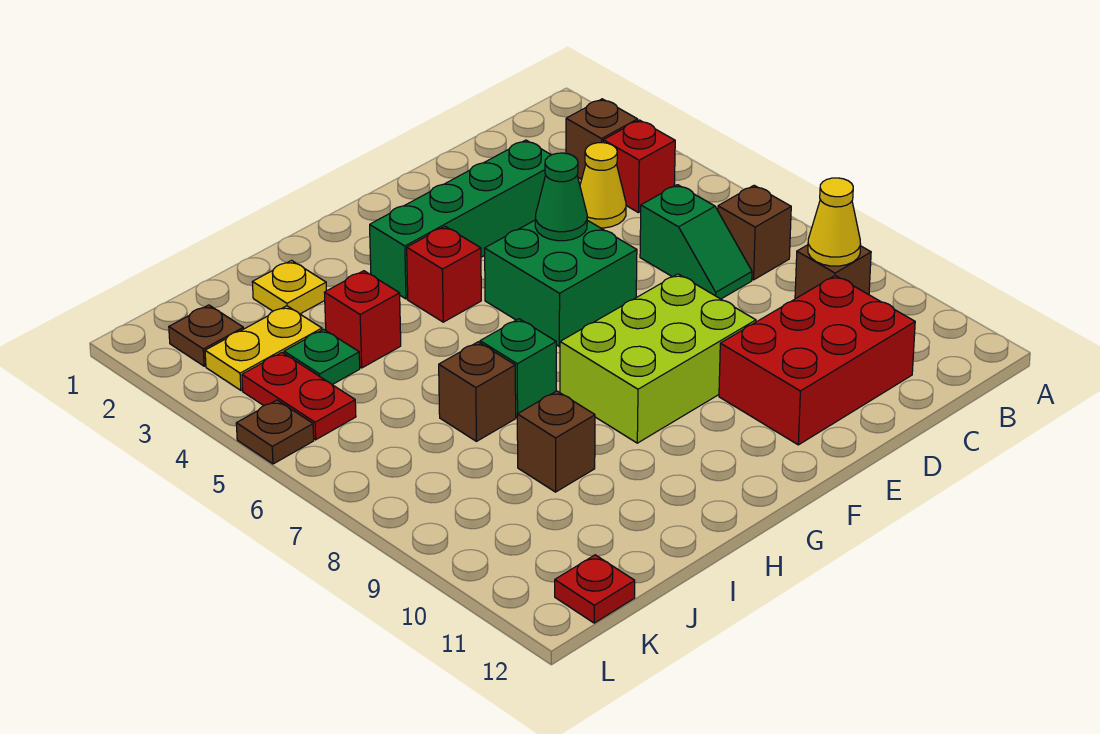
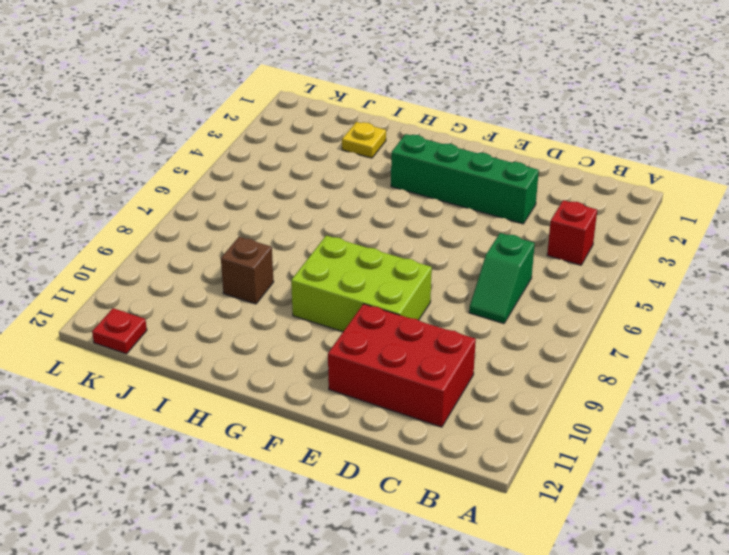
none -> brown brick B3 level 1
none -> brown brick B7 level 1
none -> brown brick B9 level 1

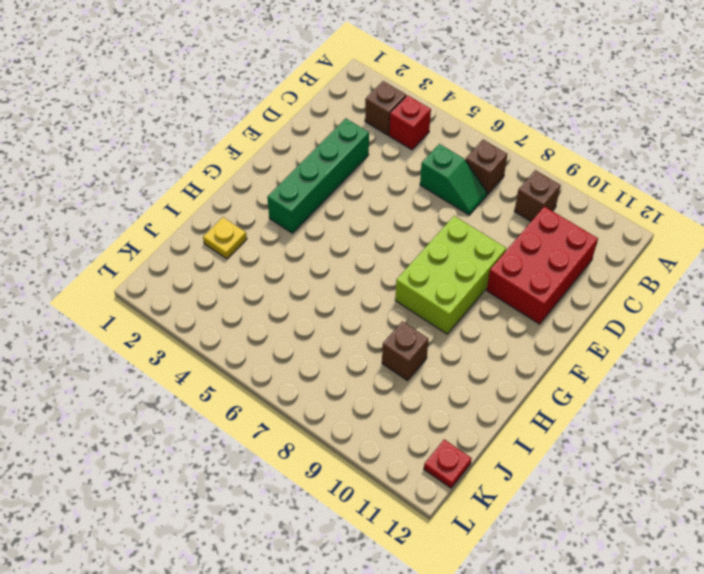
none -> yellow cone C4 level 1
none -> green brick E5:F6 level 1
none -> red brick G4 level 1

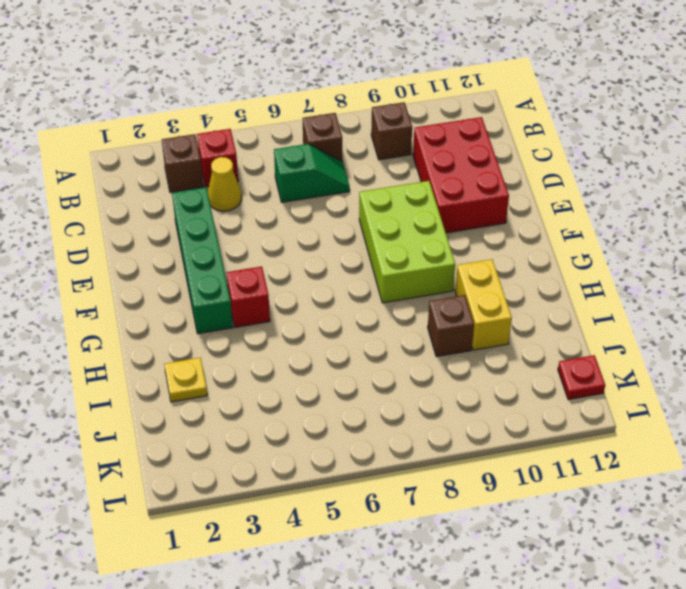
yellow brick H10:I10 level 1 -> none
none -> green brick E5:F6 level 1
none -> green brick H7 level 1
none -> red brick I4 level 1

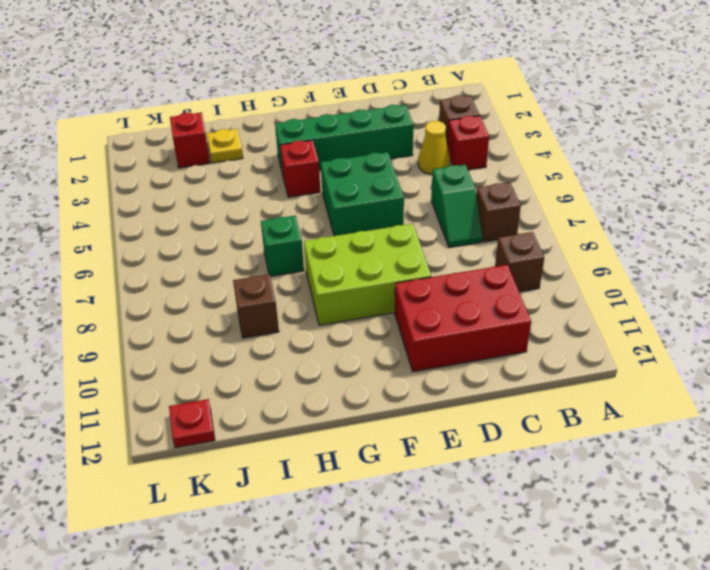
red brick J2 level 1 -> red brick I4 level 1
none -> brown brick I7 level 1
none -> yellow plate J3:K3 level 1
none -> green plate J4 level 1

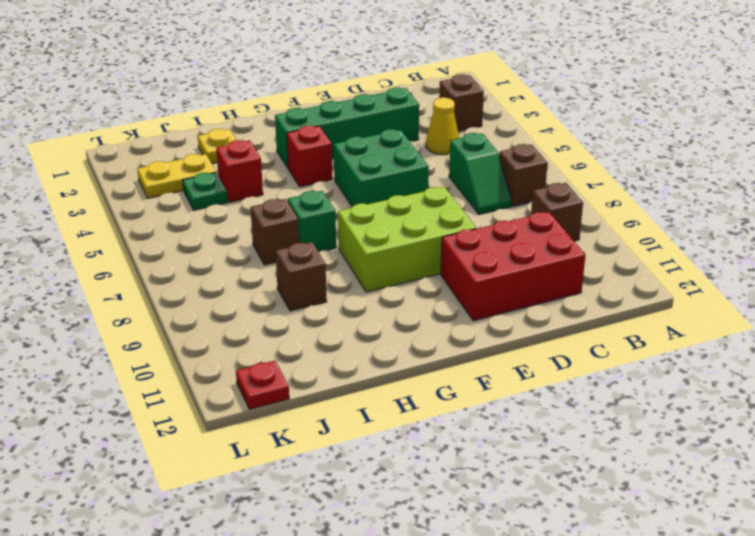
none -> red brick B4 level 1
none -> brown plate K2 level 1
none -> red plate K4:K5 level 1

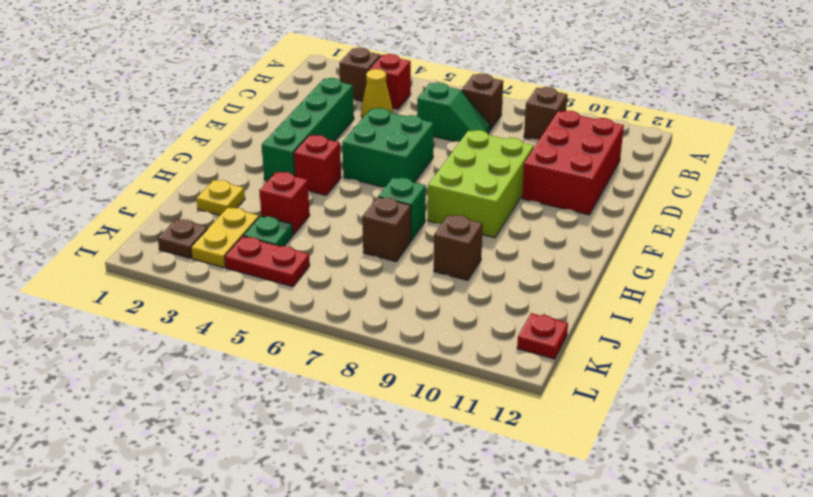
none -> brown plate L5 level 1
none -> yellow cone B9 level 2
none -> green cone E5 level 2

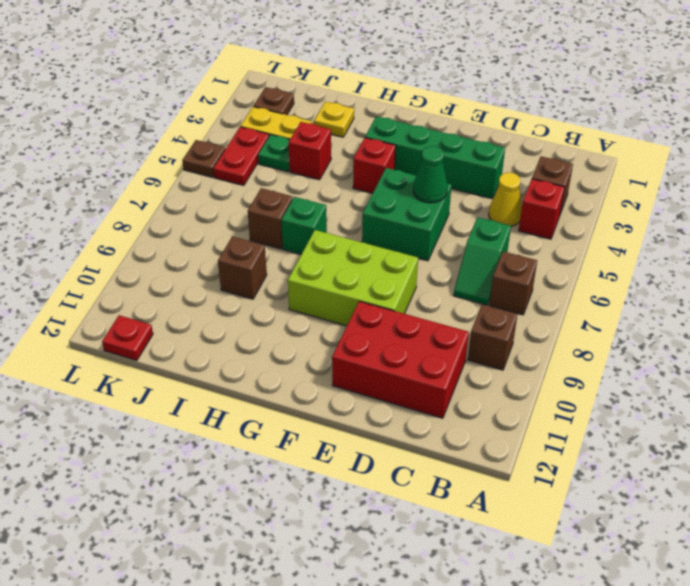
none -> yellow cone B9 level 2

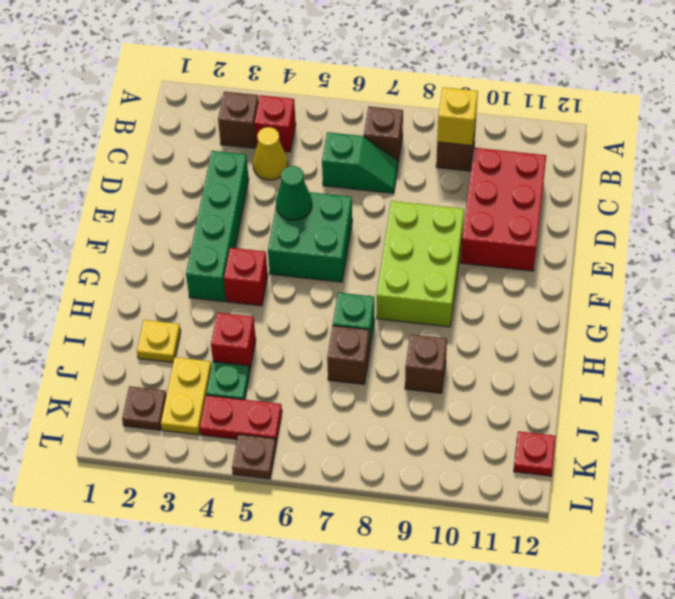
yellow brick B9 level 2 -> yellow cone B9 level 2

